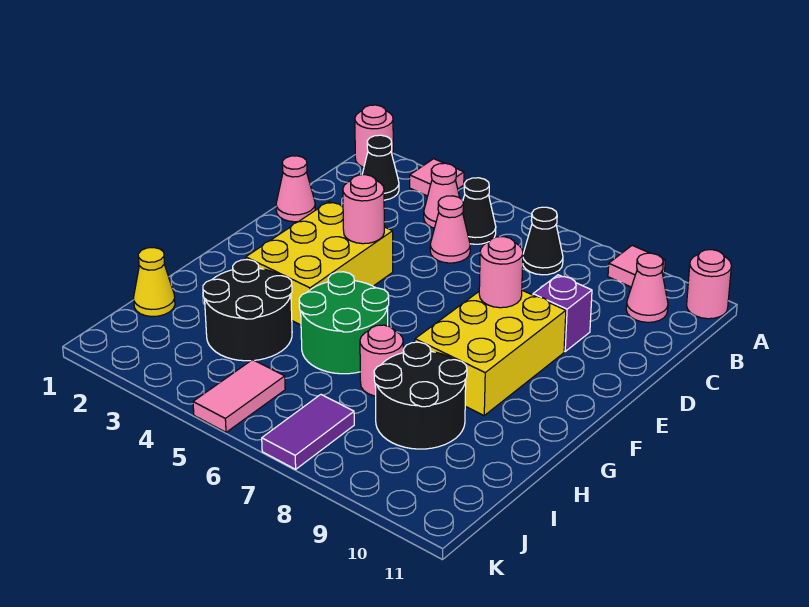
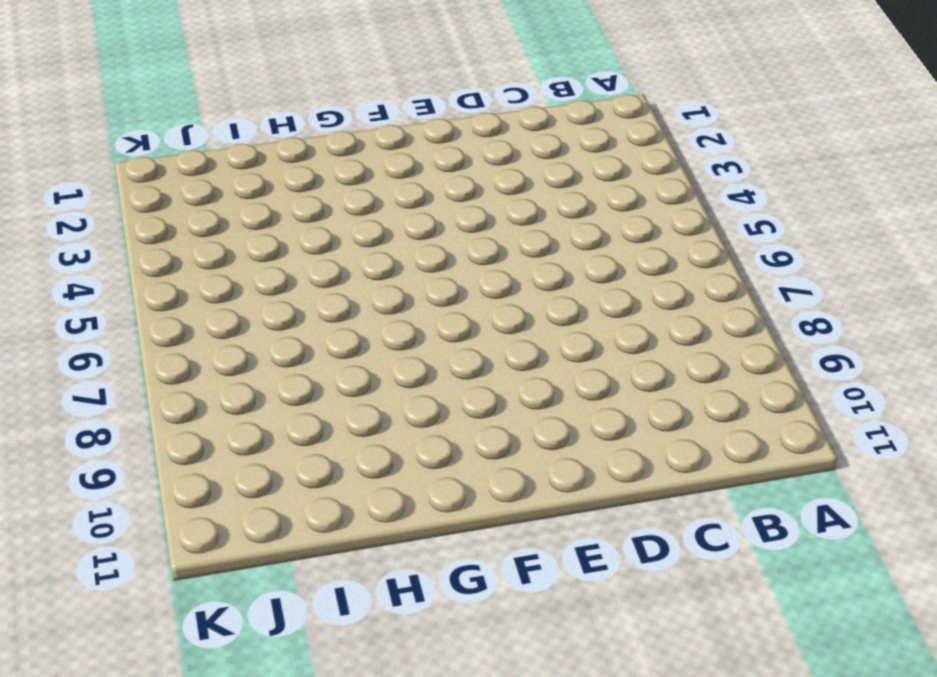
none -> pink round brick A1 level 1
none -> pink tile A3 level 1
none -> pink tile A9 level 1

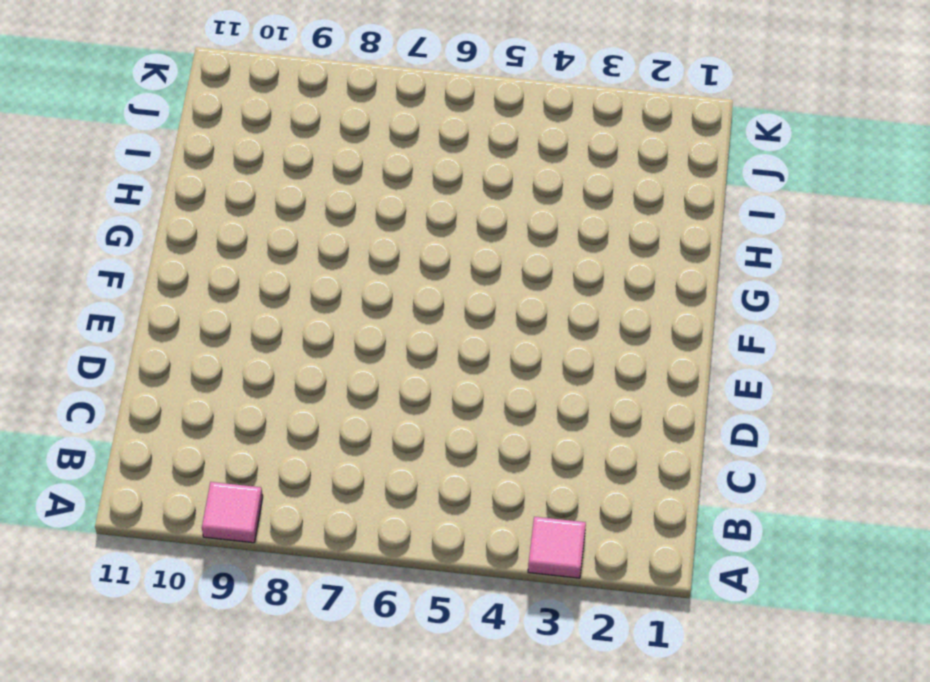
none -> pink round brick A1 level 1
none -> pink round brick A11 level 1
none -> black cone B2 level 1

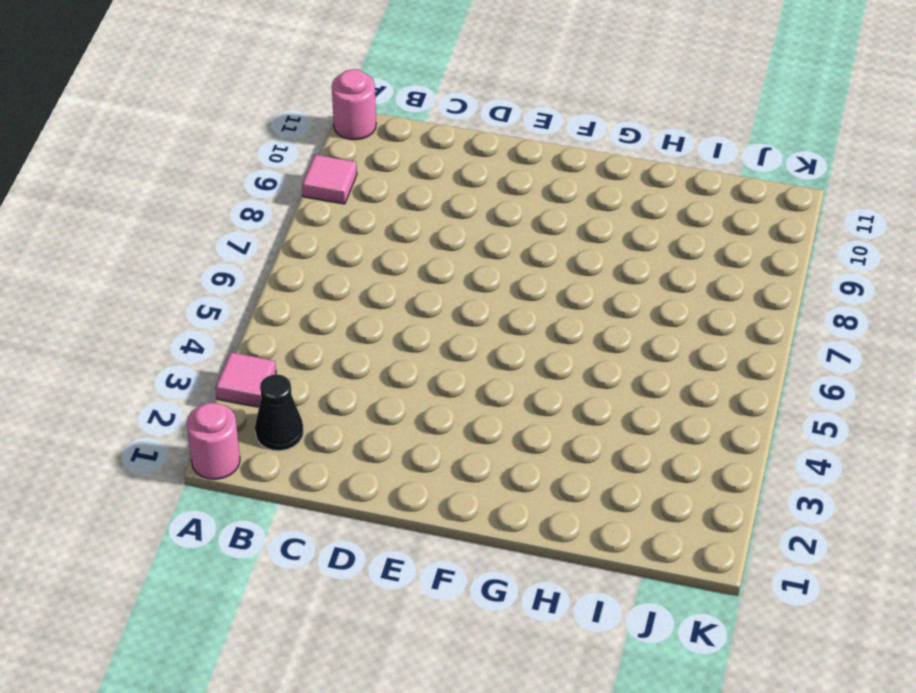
none -> pink cone B4 level 1
none -> black cone B5 level 1
none -> black cone B7 level 1

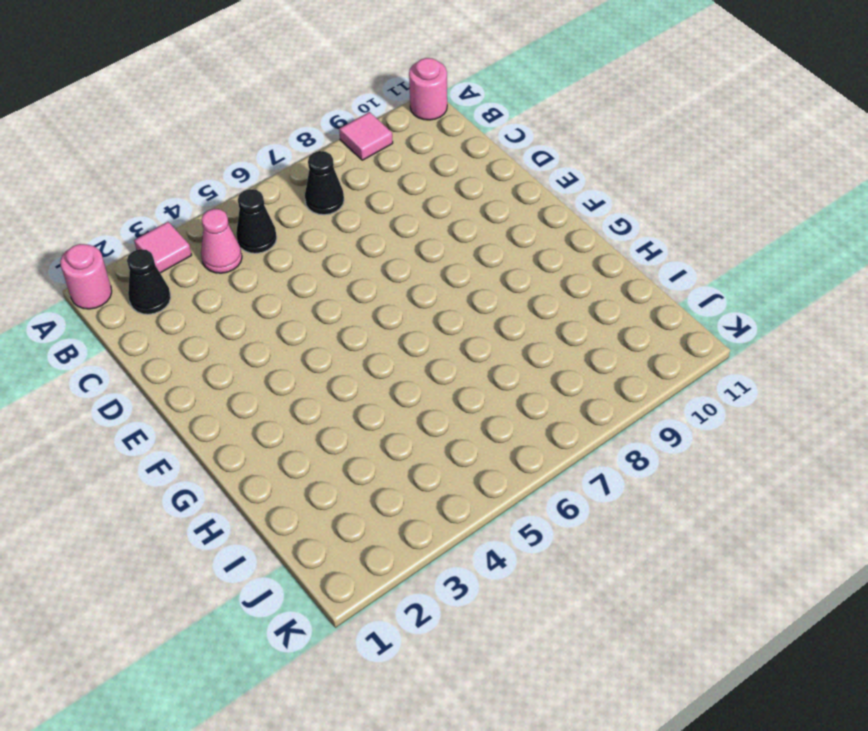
none -> pink cone B10 level 1
none -> pink cone C5 level 1
none -> pink cone D1 level 1

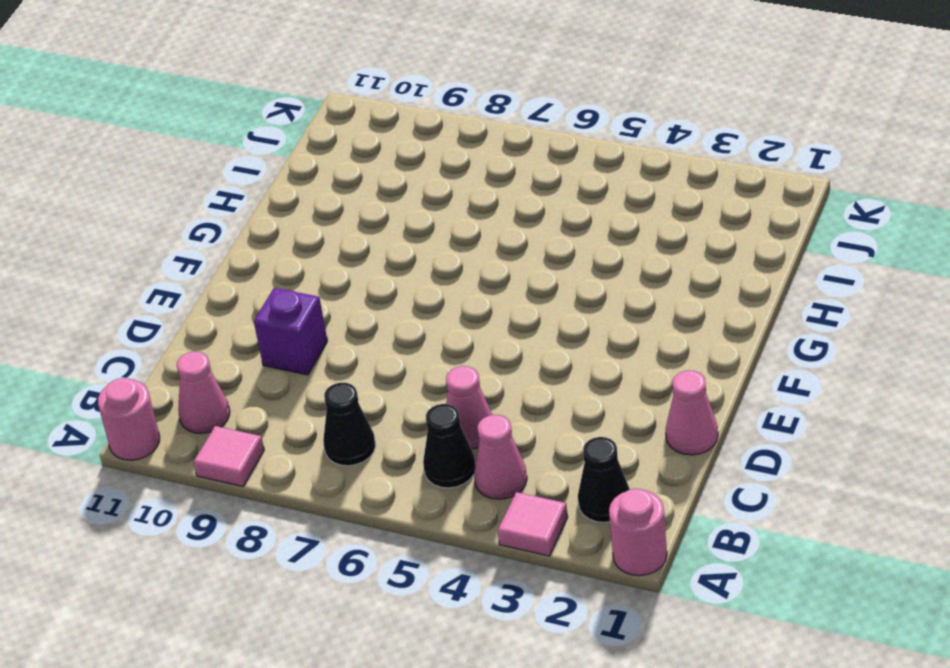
none -> yellow brick E3:G4 level 1
none -> yellow brick E8:G9 level 1
none -> green round brick G5:H6 level 1

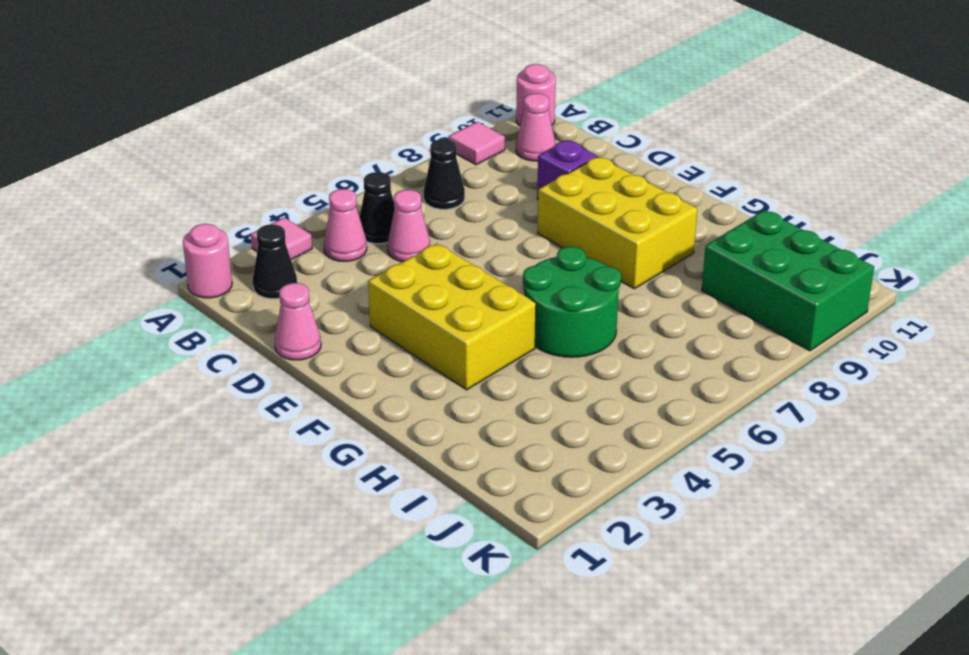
green brick I9:K10 level 1 -> black round brick H8:I9 level 1
none -> black round brick H3:I4 level 1
none -> pink round brick H7 level 1
none -> yellow cone I1 level 1

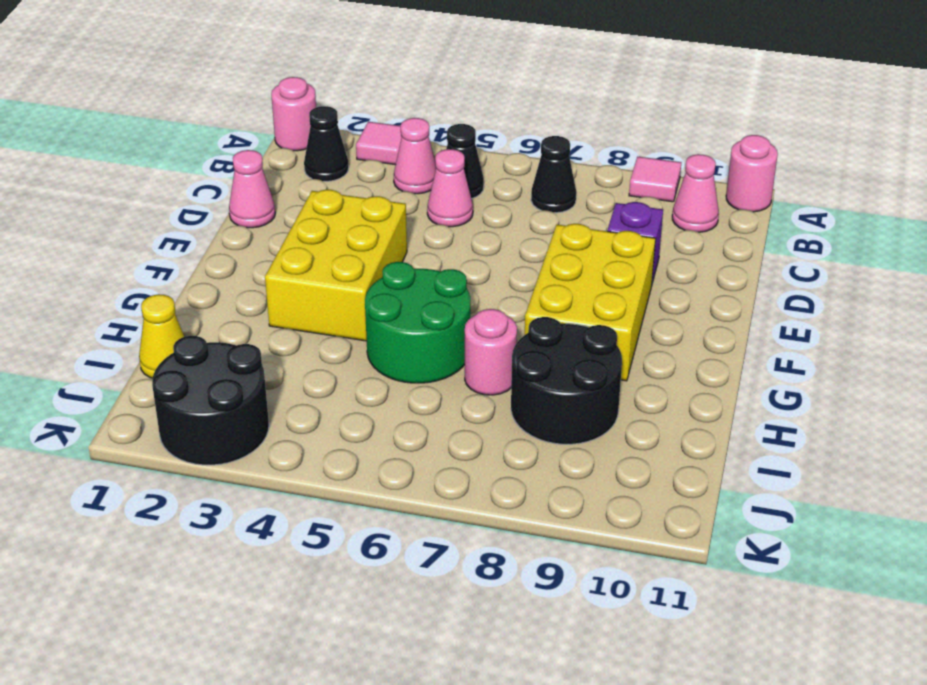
black round brick J2:K3 level 1 -> black round brick H3:I4 level 1
none -> pink tile J5:K5 level 1
none -> purple tile J7:K7 level 1
none -> pink round brick E4 level 2

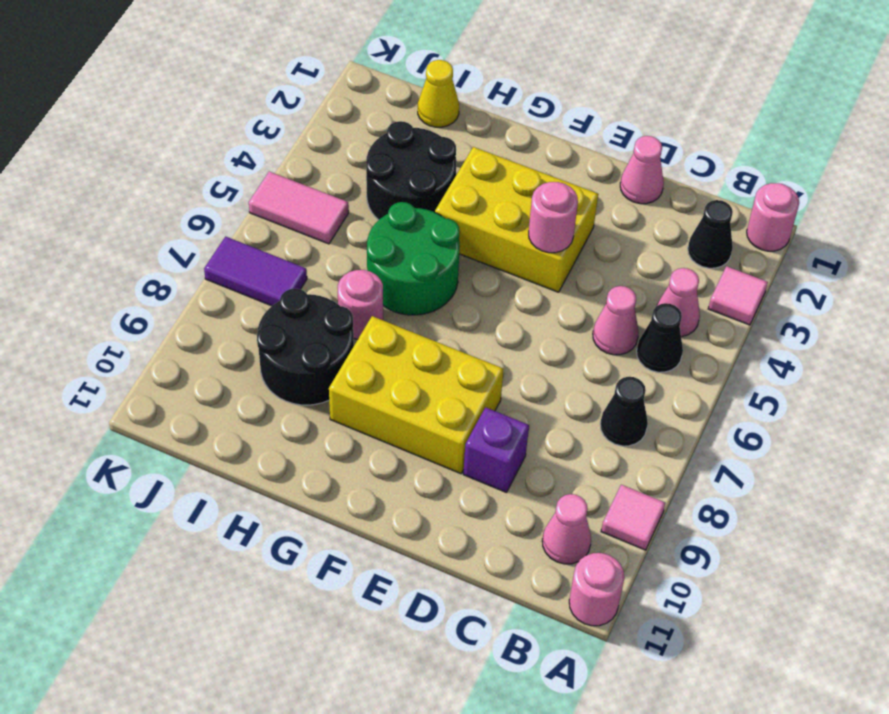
none -> pink round brick E8 level 2

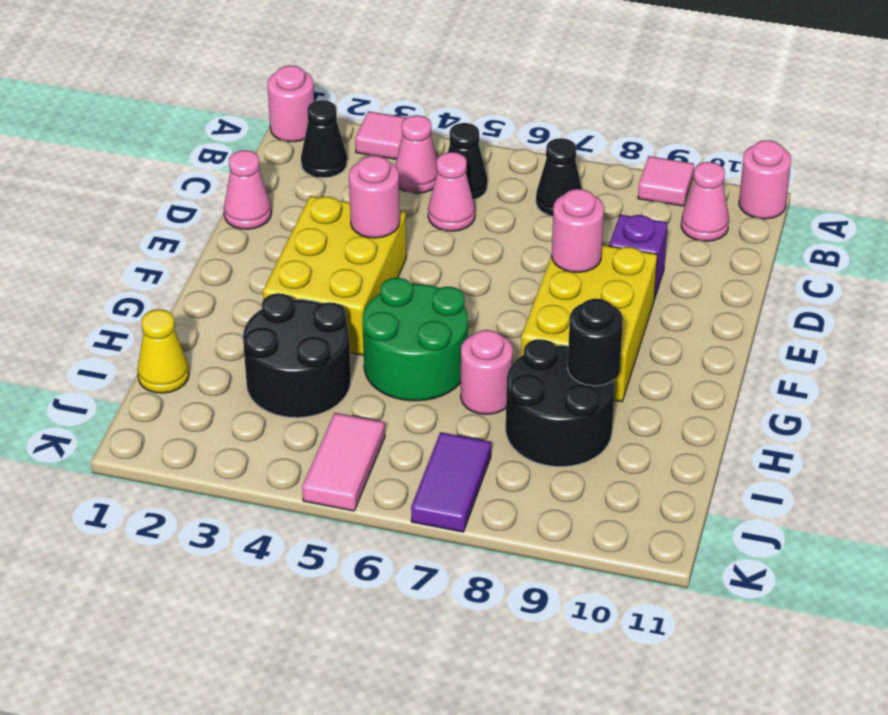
black round brick H9 level 2 -> none

